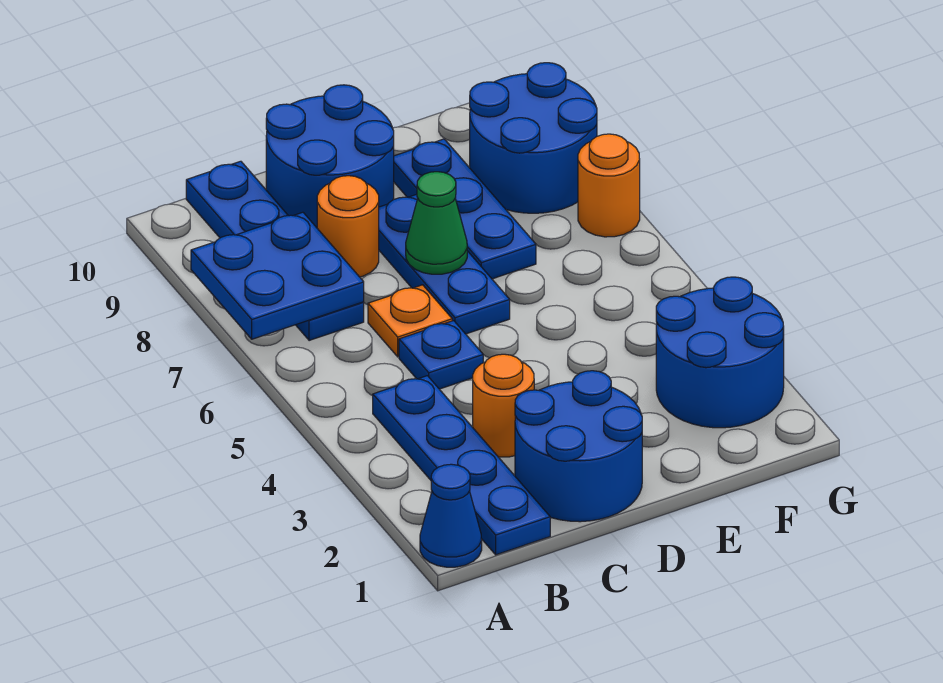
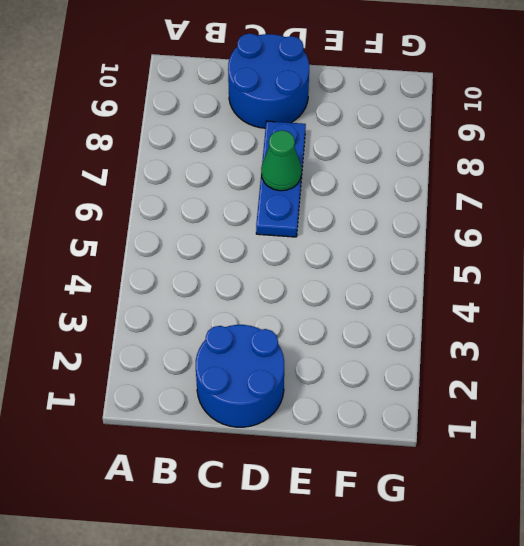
none -> blue cone A1 level 1
none -> blue plate B1:B4 level 1
none -> blue plate B7:B10 level 1

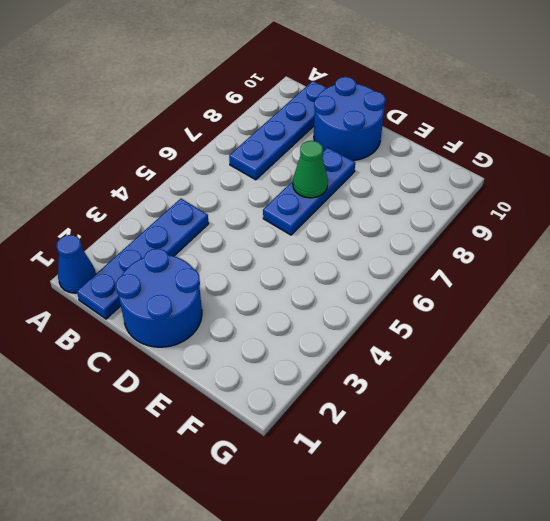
none -> orange round brick C3 level 1
none -> blue plate C5 level 1
none -> orange plate C6 level 1

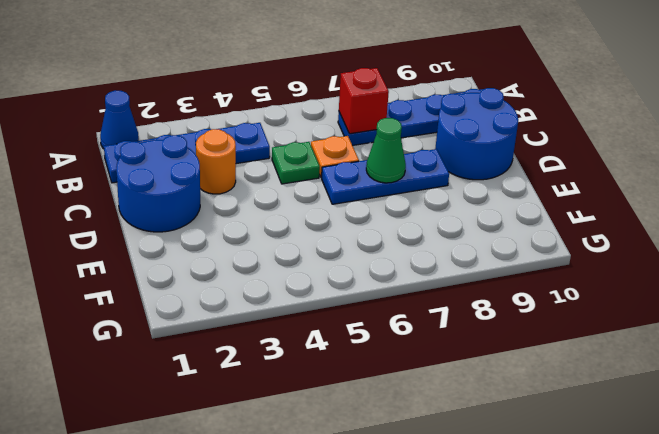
red brick B7 level 2 -> blue plate A7:B8 level 2
green plate C5 level 1 -> blue plate C5 level 1
none -> orange round brick C8 level 1
none -> blue plate E7:E9 level 1
none -> blue round brick F2:G3 level 1

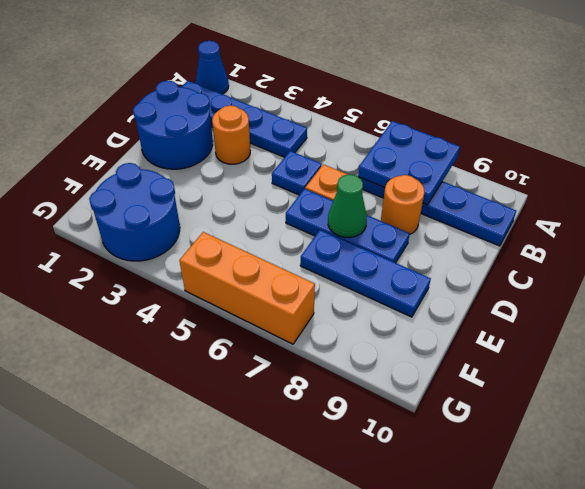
orange brick G5:G7 level 1 -> orange round brick G7 level 1
none -> blue round brick C9:D10 level 1
none -> blue round brick F8:G9 level 1

